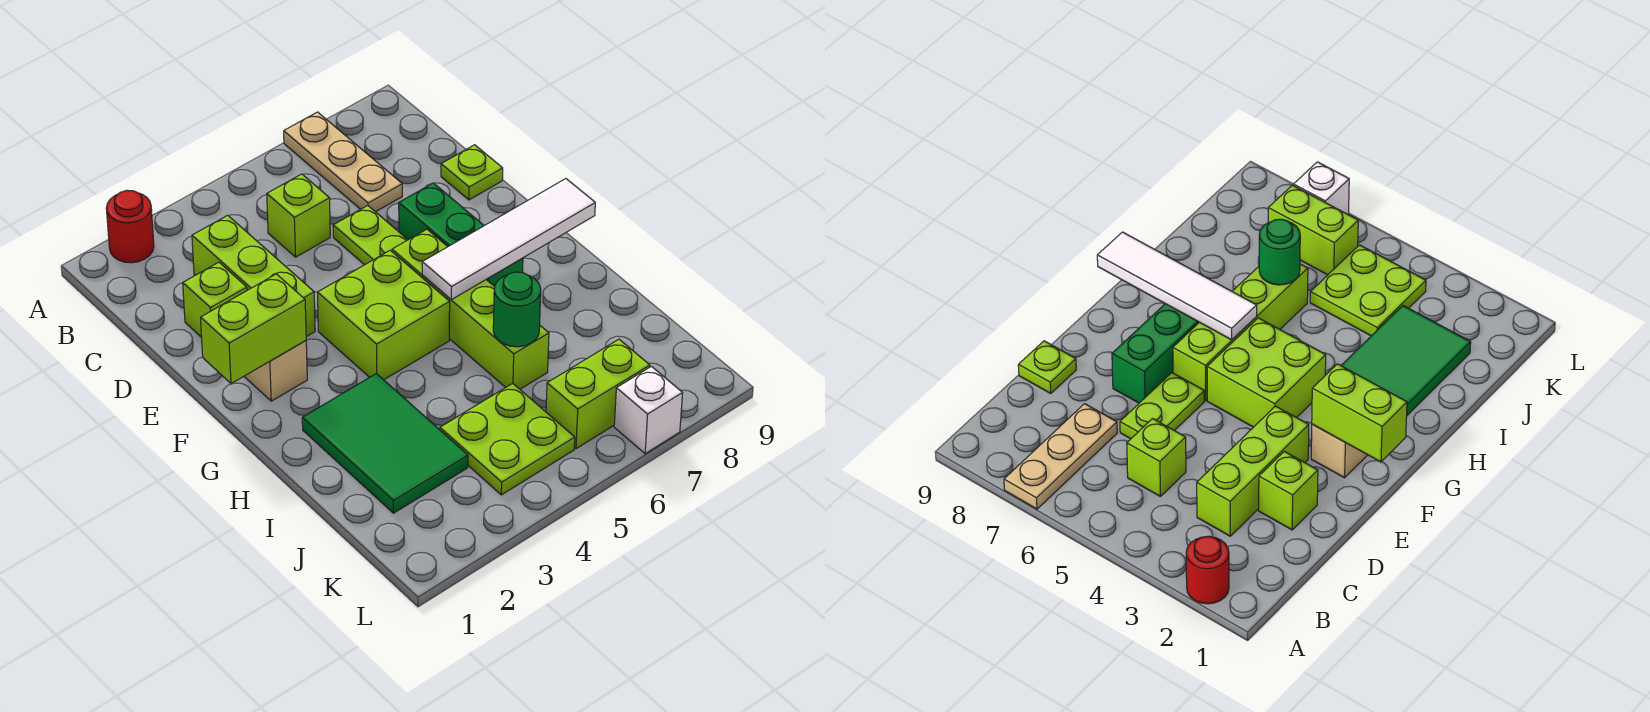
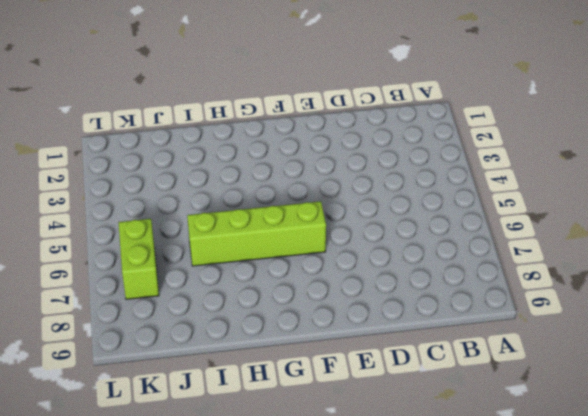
none -> red round brick A2 level 1
none -> tan plate A7:C7 level 1
none -> lime brick C3:E3 level 1

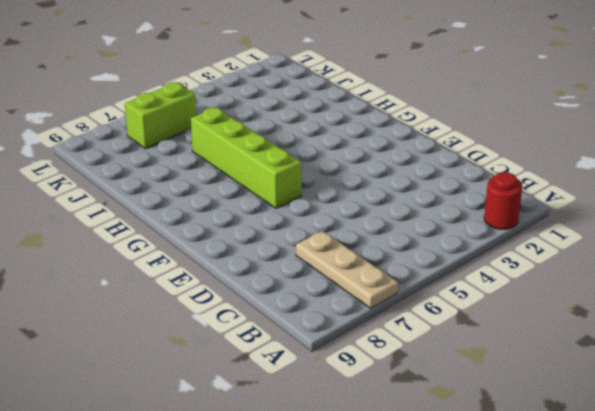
none -> lime brick C3:E3 level 1
none -> lime brick C5 level 1
none -> lime brick D2 level 1

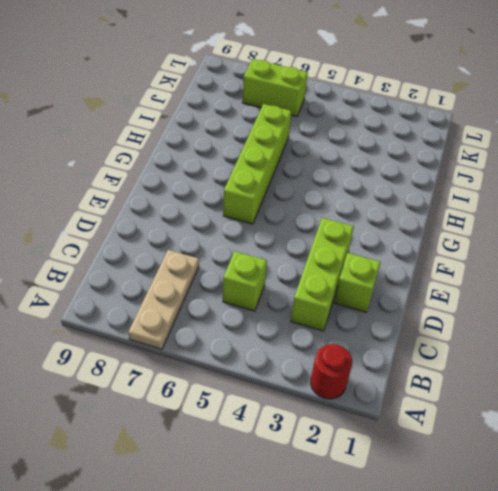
none -> lime plate D6:E6 level 1
none -> lime plate D9 level 1
none -> green brick E7:G7 level 1

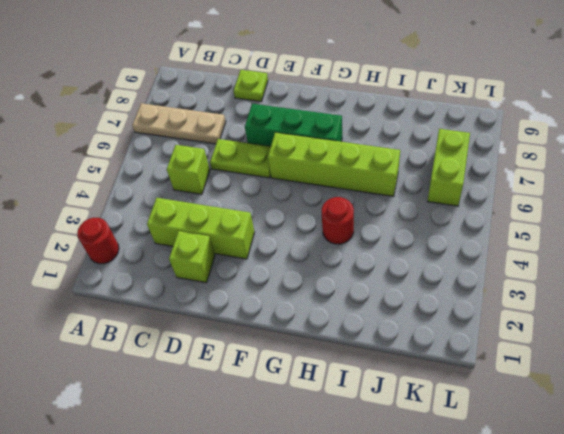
red round brick H4 level 1 -> none
none -> tan brick F2 level 1
none -> lime brick F4:G5 level 1
none -> green tile H2:J3 level 1

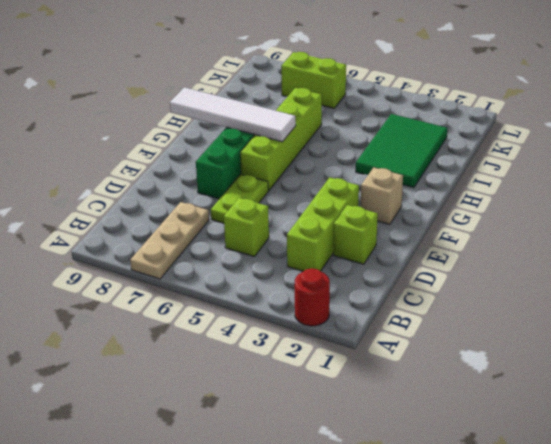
none -> lime plate D9 level 1
none -> lime brick F4:G5 level 1
none -> lime plate J4:K5 level 1

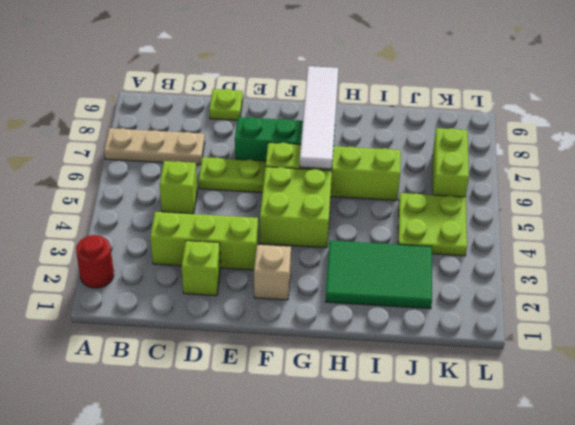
none -> white brick L7 level 1
none -> lime brick F1:F2 level 2
none -> green round brick I6 level 2

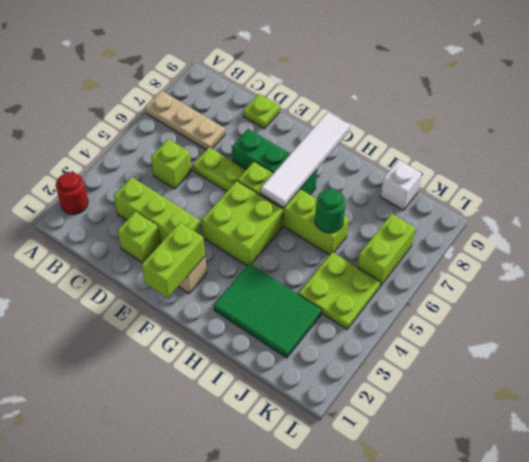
white brick J9 level 1 -> white brick L7 level 1

